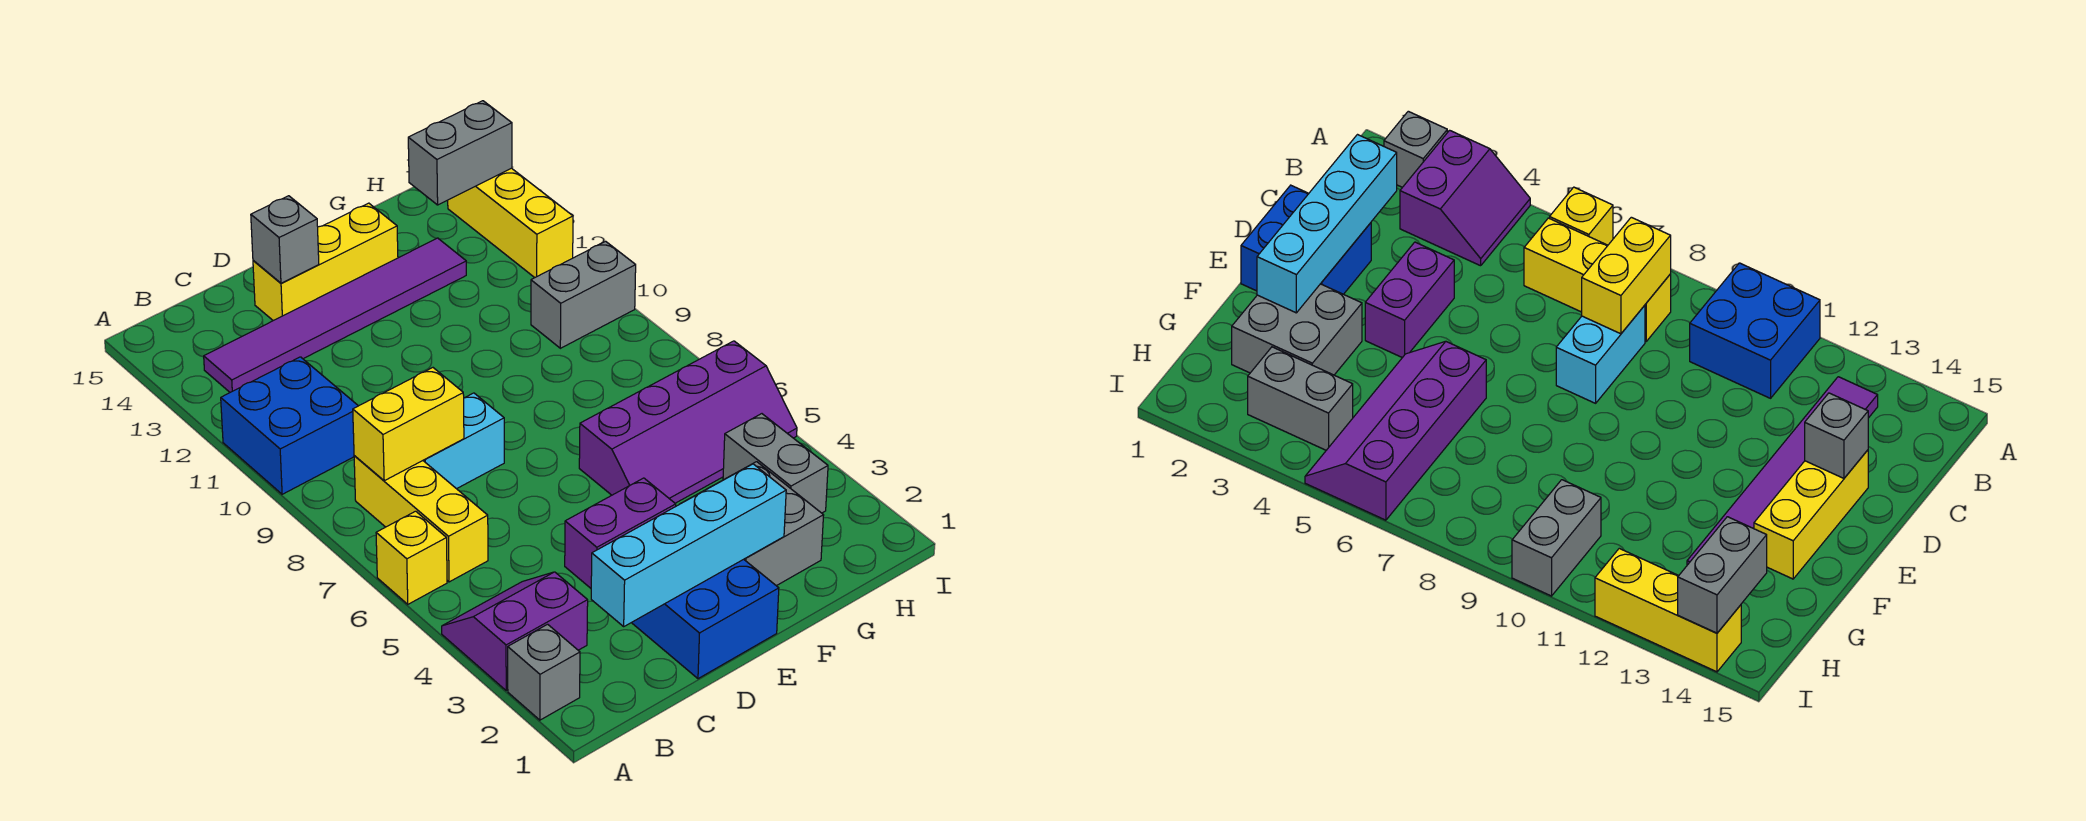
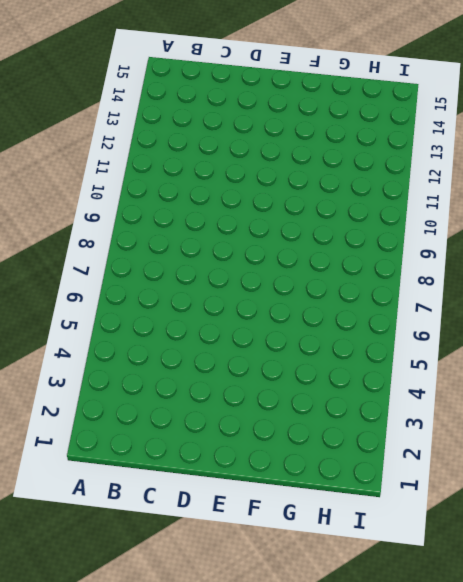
none -> grey brick A2 level 1
none -> purple slope A3:B4 level 1 top 3
none -> yellow brick A6 level 1

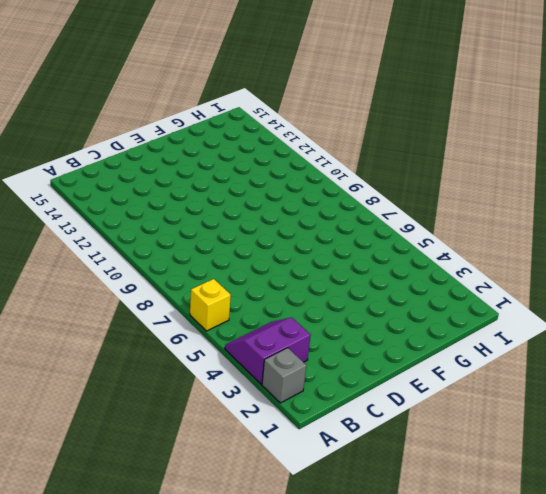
none -> blue brick A10:B11 level 1
none -> yellow brick B6:B8 level 1
none -> purple tile B13:G13 level 1

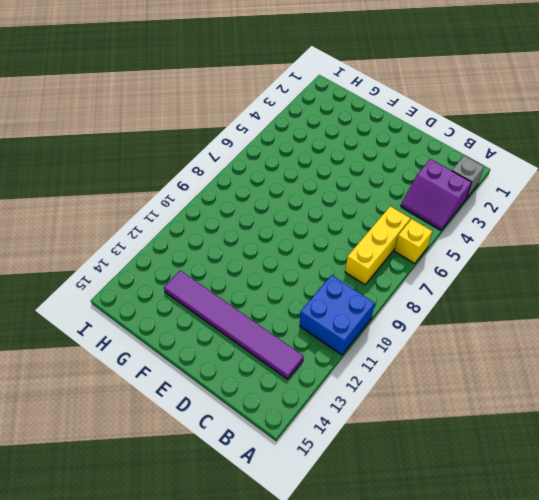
none -> cyan brick C8:D8 level 1
none -> blue brick D1:E2 level 1
none -> purple brick D4:E4 level 1

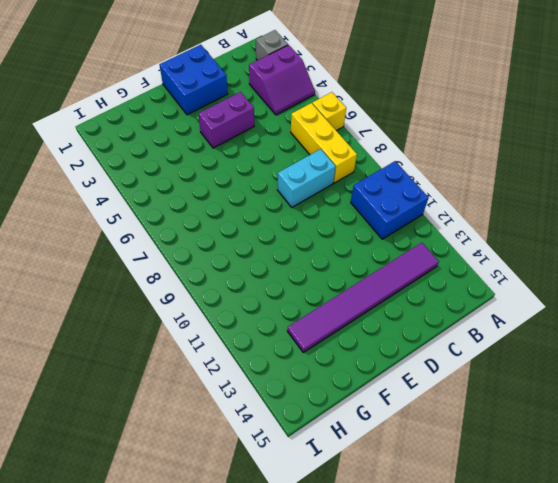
none -> yellow brick D14:F14 level 1
none -> grey brick F2:G3 level 1
none -> purple slope F5:I6 level 1 top 6

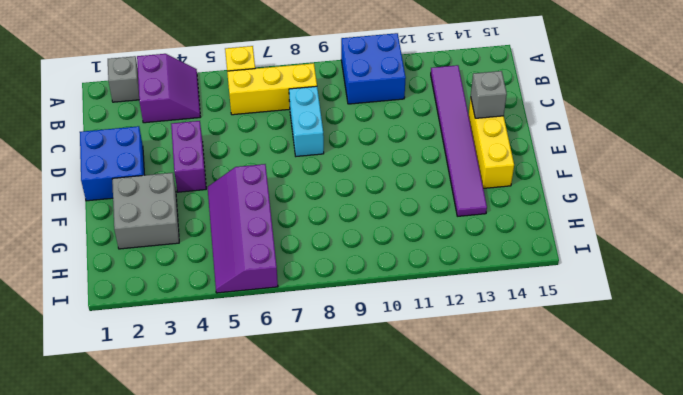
none -> grey brick H3:H4 level 1
none -> grey brick H10:I10 level 1
none -> yellow brick I12:I14 level 1

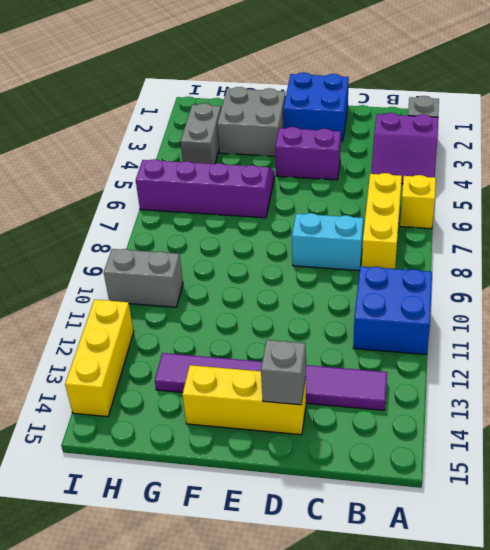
none -> yellow brick B8:C8 level 2
none -> cyan brick C2:F2 level 2
none -> grey brick H14:I14 level 2

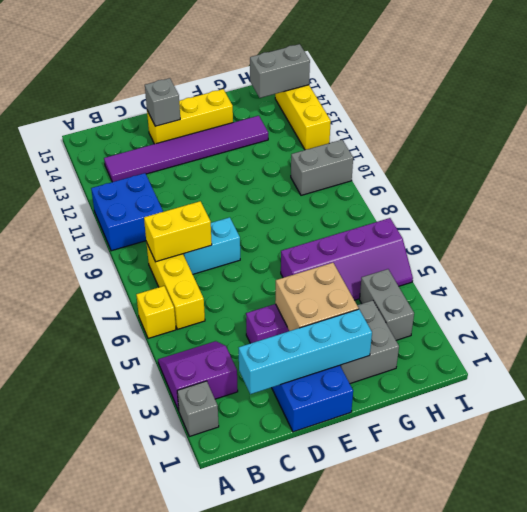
tan brick E3:F4 level 2 -> none

